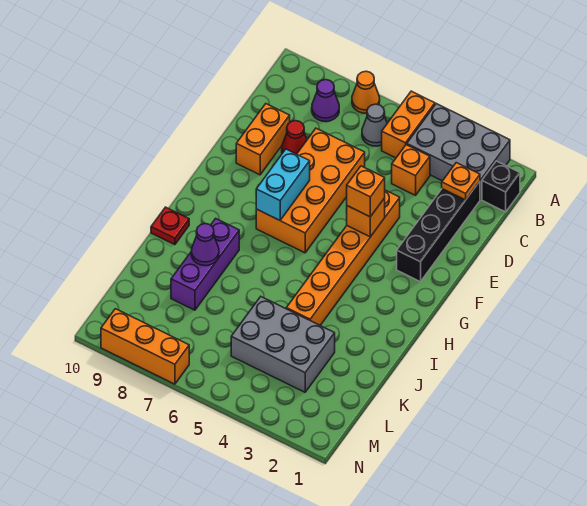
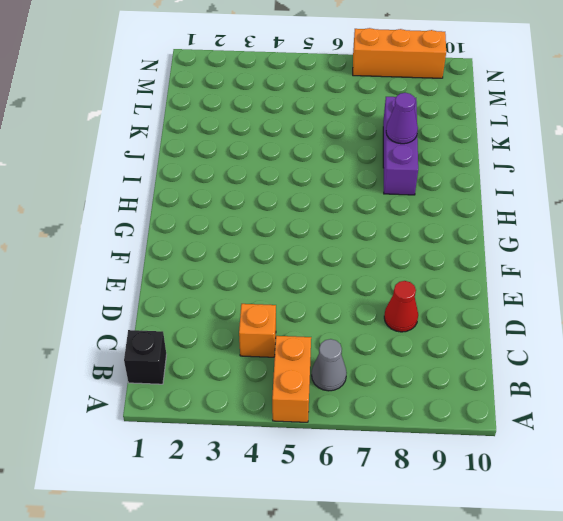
none -> grey brick A2:B4 level 1
none -> orange cone A7 level 1
none -> purple cone B8 level 1

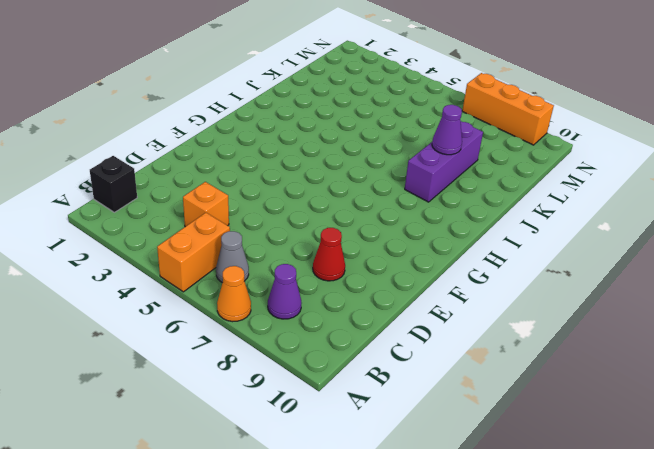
none -> grey brick A2:B4 level 1
none -> black brick C2:F2 level 1
none -> orange brick D6:G7 level 1

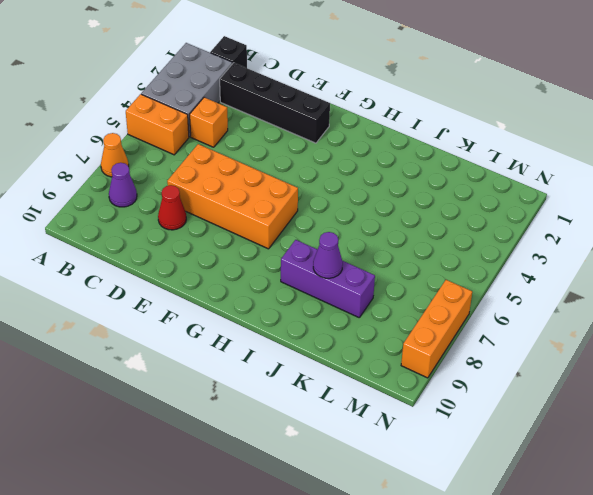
none -> grey cone B6 level 1
none -> orange brick D9:E9 level 1
none -> orange brick E4:J4 level 1

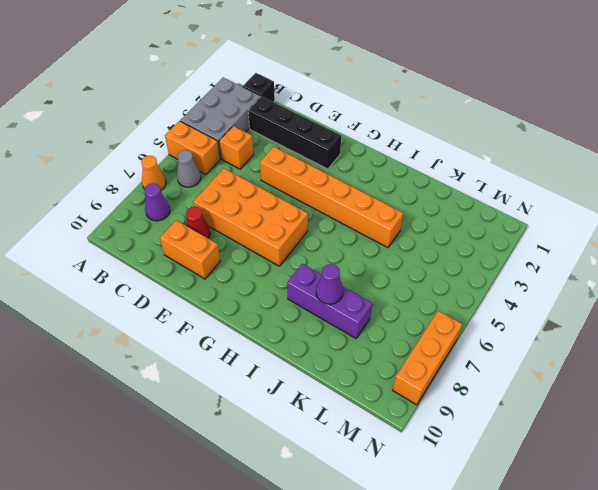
none -> red plate I10 level 1
none -> grey brick K3:L5 level 1
none -> orange plate C2 level 2

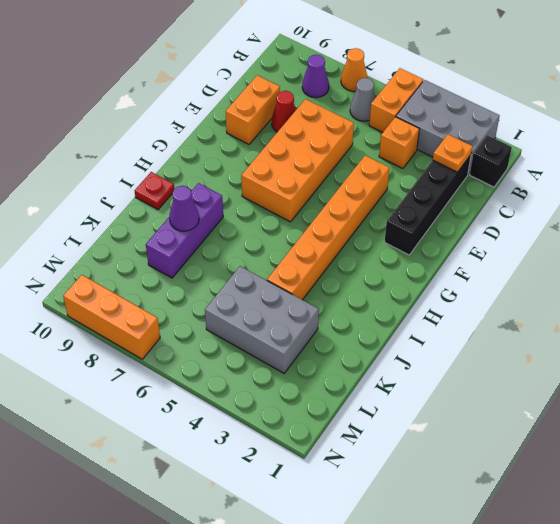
none -> orange brick F4 level 2
none -> cyan brick F7:G7 level 2
none -> orange brick F4 level 3

